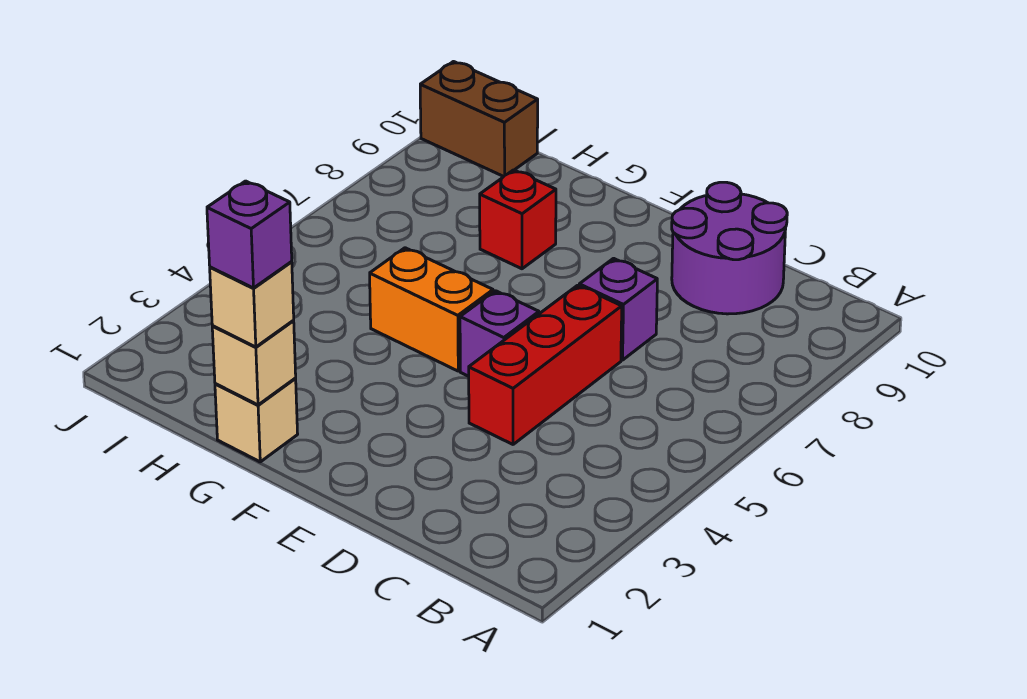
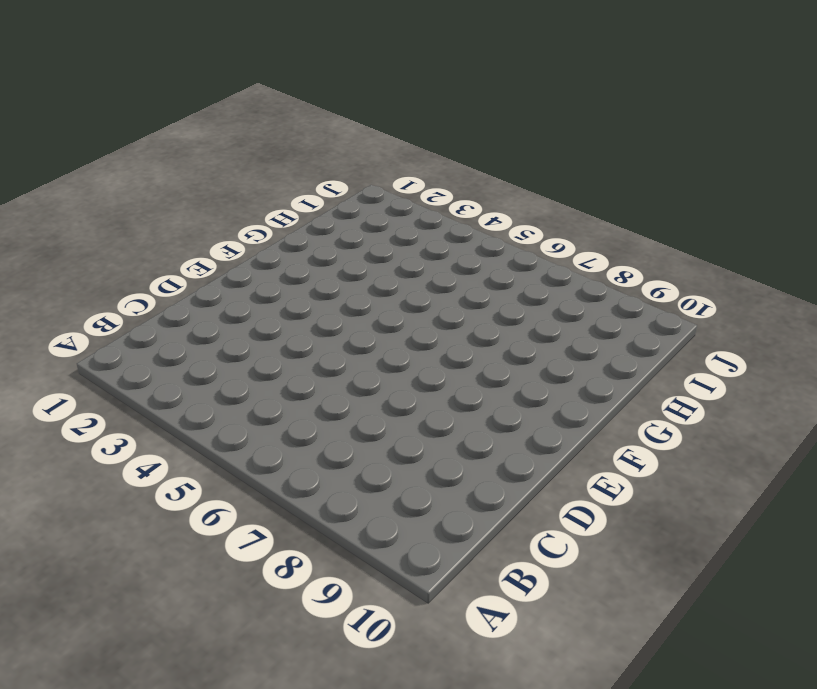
none -> purple round brick C9:D10 level 1
none -> red brick D4:D6 level 1

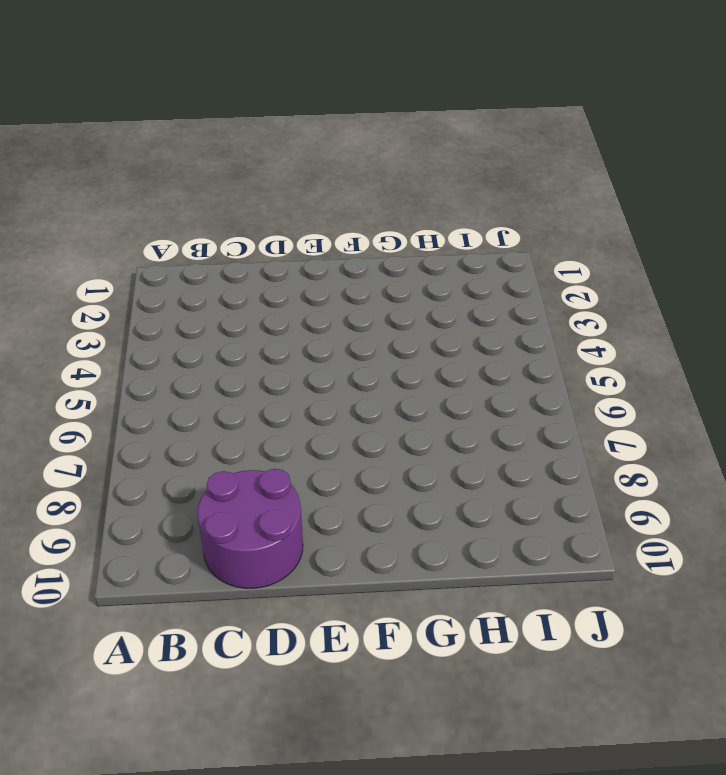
none -> red brick D4:D6 level 1
none -> purple brick D7 level 1

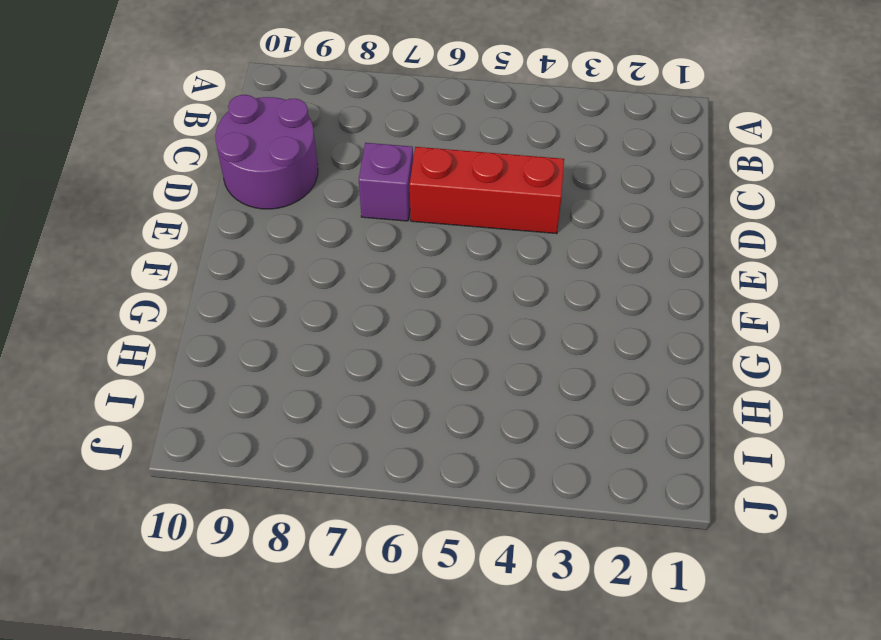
none -> purple brick E5 level 1
none -> orange brick F5:G5 level 1

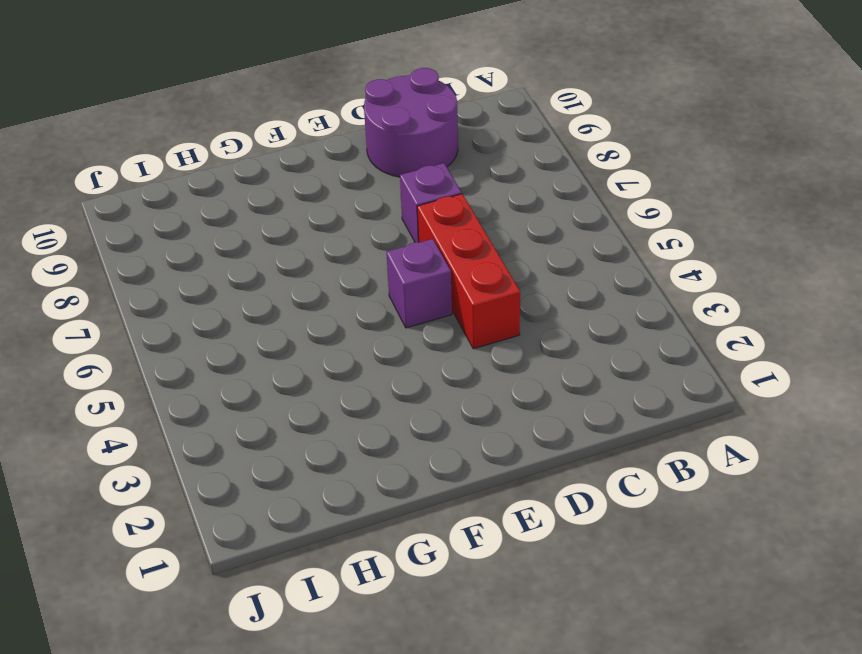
none -> orange brick F5:G5 level 1
none -> tan brick G1 level 1

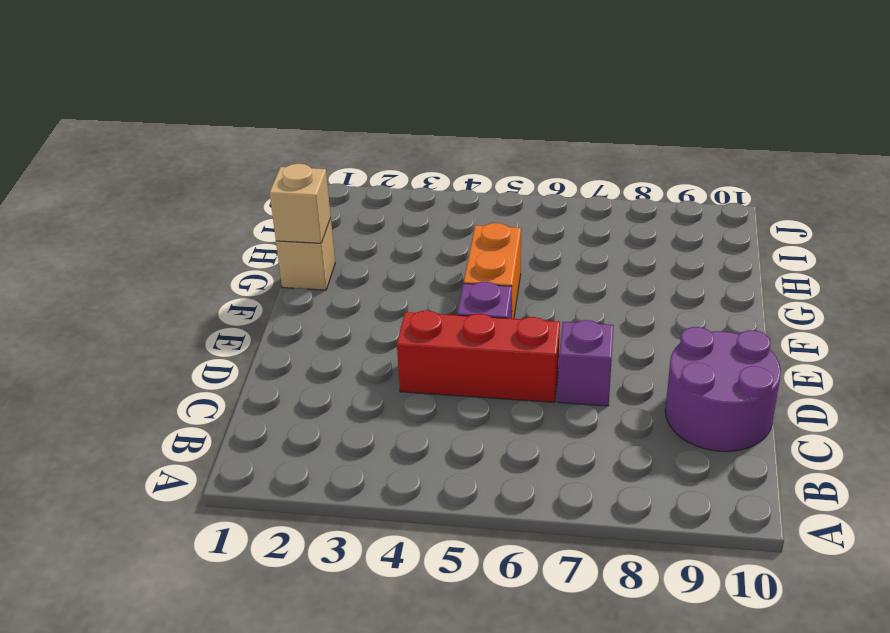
none -> red brick G8 level 1
none -> brown brick I10:J10 level 1

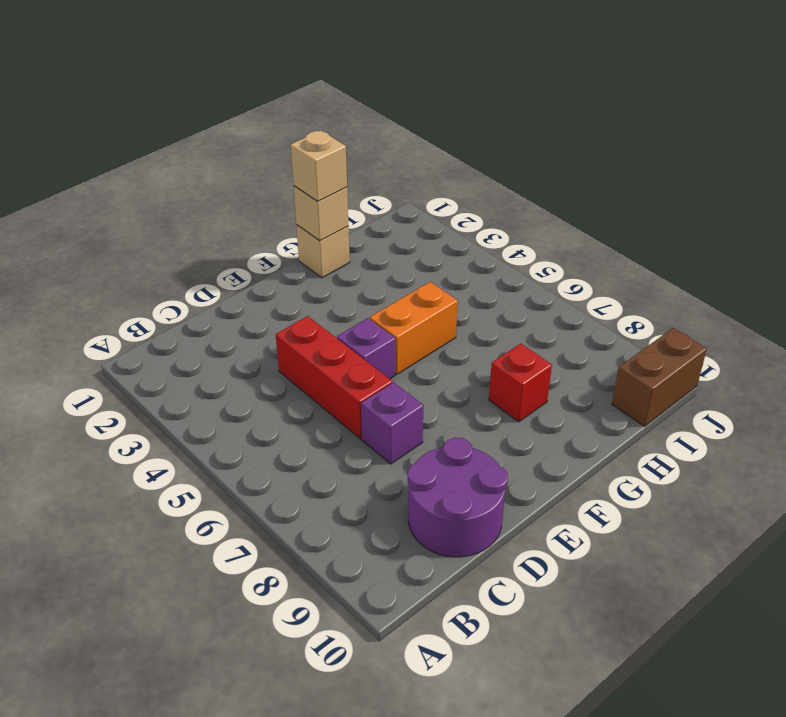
none -> purple brick G1 level 4

